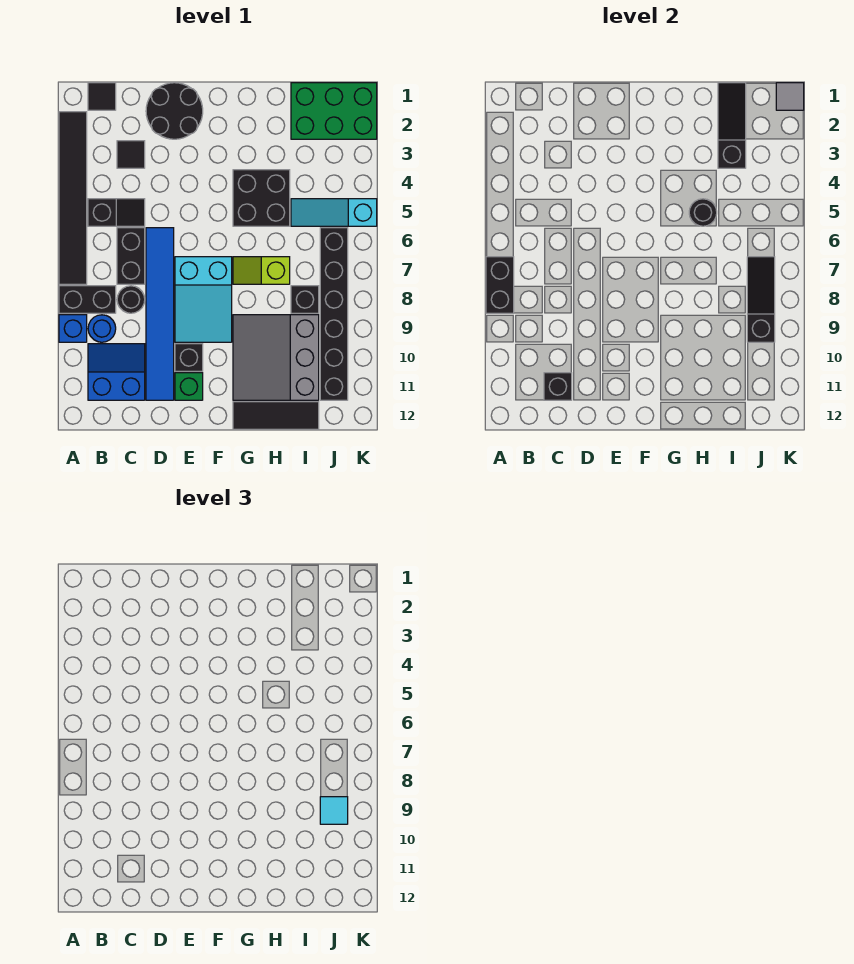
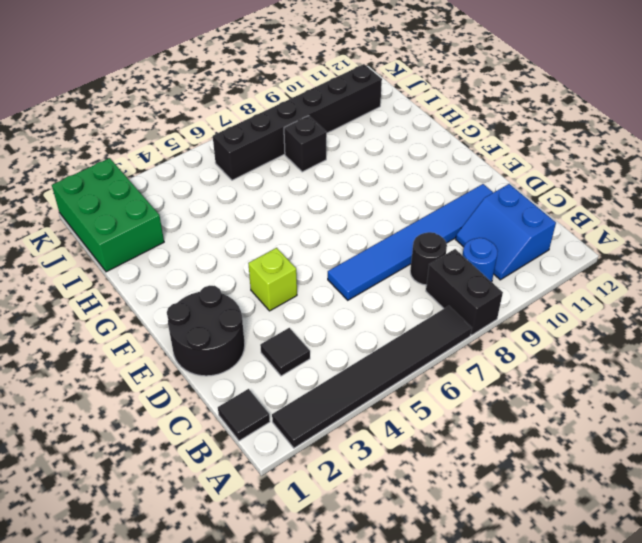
lime brick E4 level 1 -> none
none -> blue brick A9 level 1
none -> black slope B5:C5 level 1 top B
none -> black brick C6:C7 level 1
none -> cyan slope E7:F9 level 1 top 7

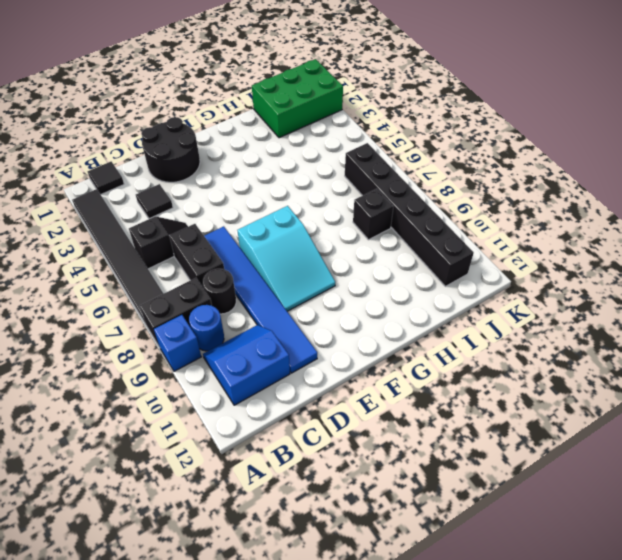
none -> black brick E10 level 1
none -> green brick E11 level 1
none -> black brick G4:H5 level 1
none -> lime slope G7:H7 level 1 top H

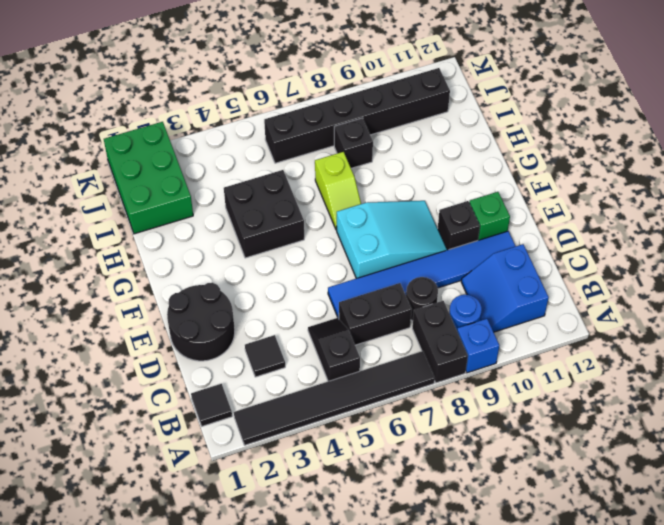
none -> grey slope G9:I11 level 1 top I
none -> black tile G12:I12 level 1
none -> cyan slope I5:K5 level 1 top K
none -> black brick A7:A8 level 2

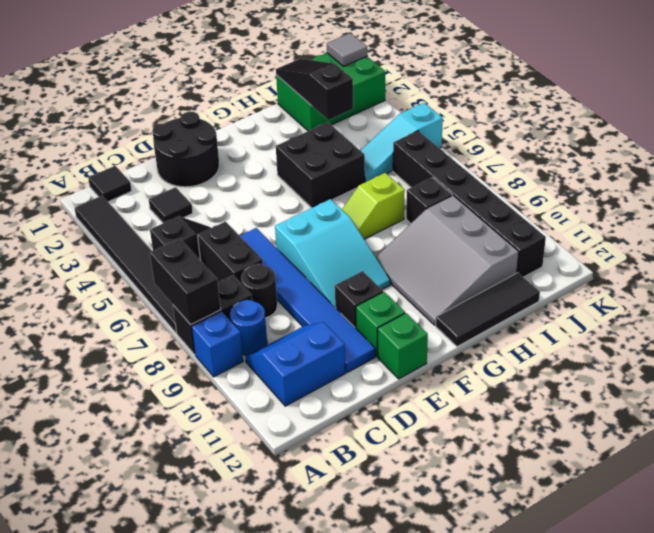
green brick E12 level 1 -> none
none -> black brick C11 level 2
none -> black round brick H5 level 2
none -> black slope J7:J9 level 2 top 9
none -> cyan tile J9 level 3

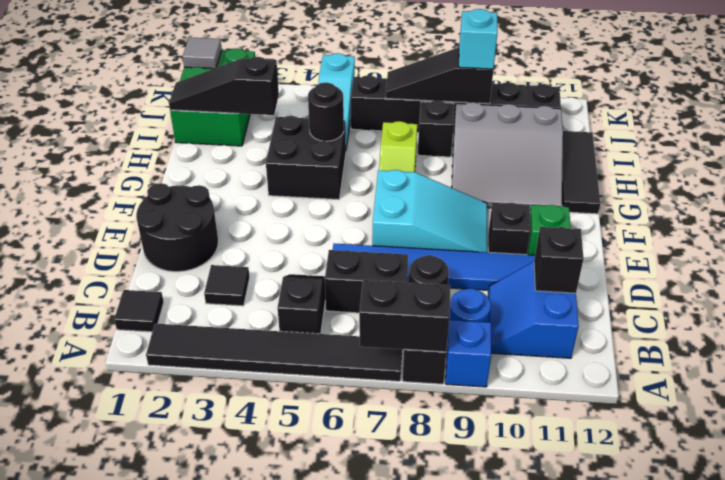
cyan brick J9 level 3 -> cyan tile J9 level 3

